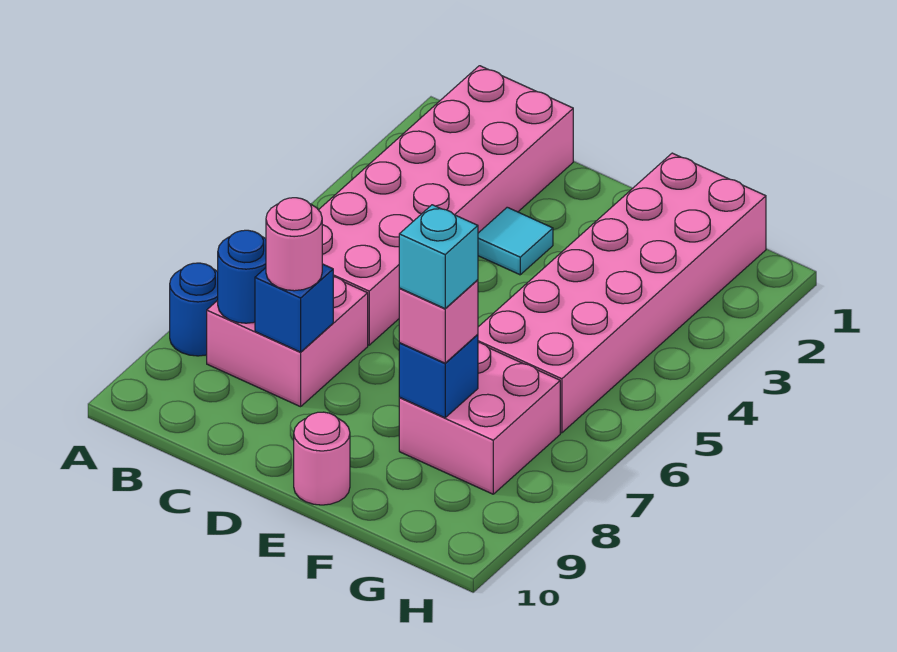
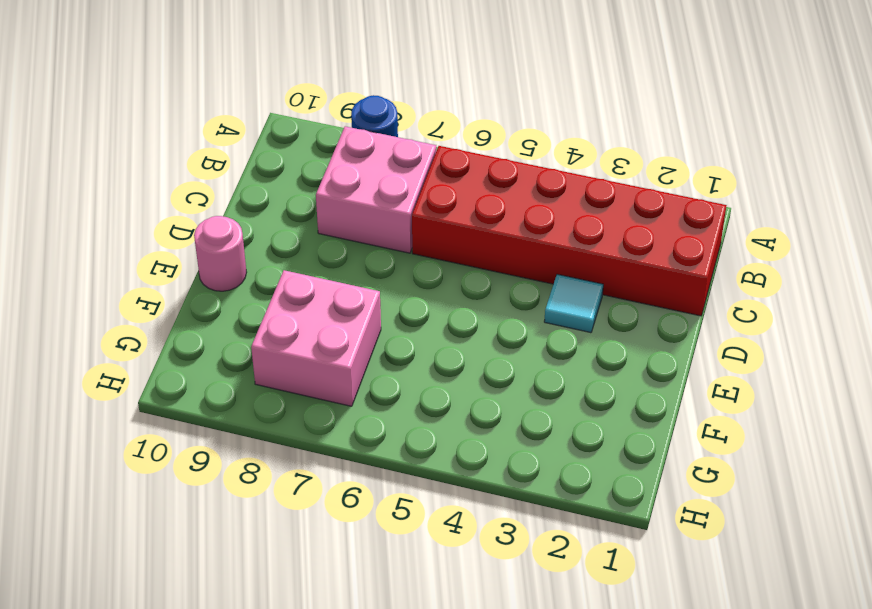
red brick B1:C6 level 1 -> pink brick B1:C6 level 1
none -> pink brick F1:G6 level 1
none -> blue round brick B8 level 2
none -> blue brick C8 level 2

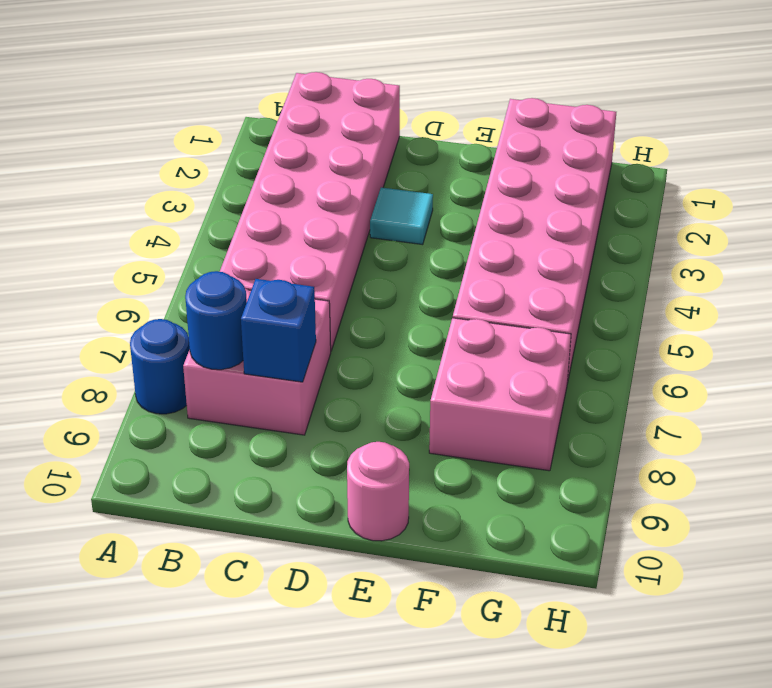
none -> blue brick F8 level 2
none -> pink round brick C8 level 3
none -> pink brick F8 level 3

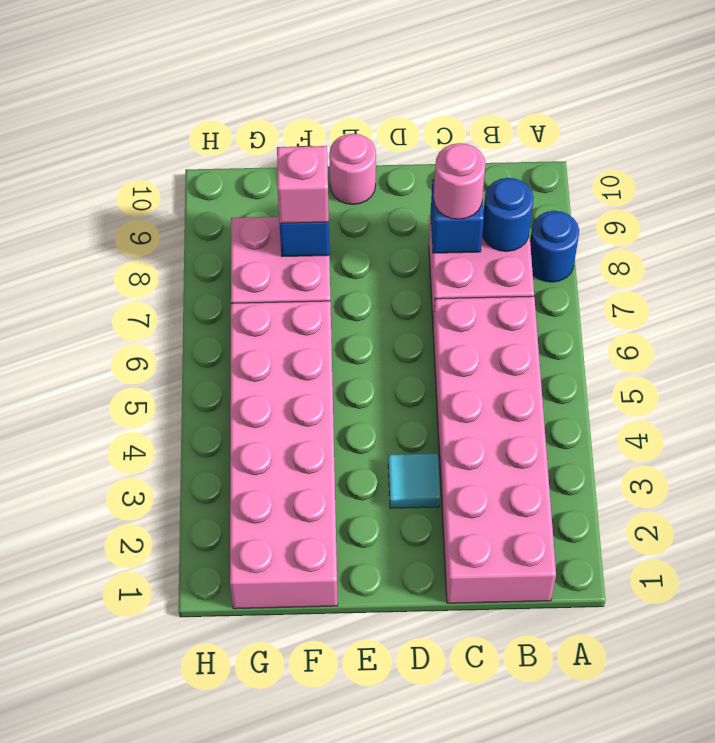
none -> cyan brick F8 level 4

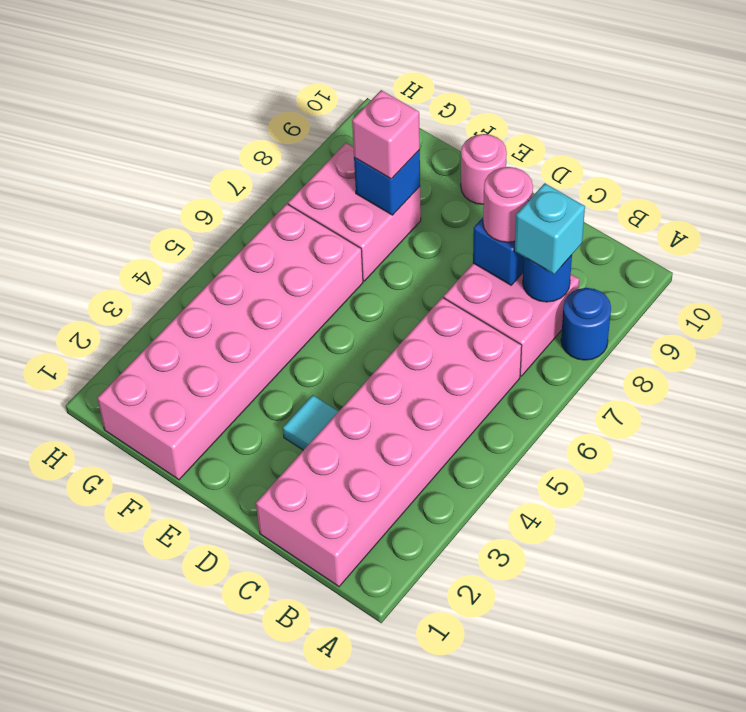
cyan brick B8 level 3 -> cyan brick F8 level 4

